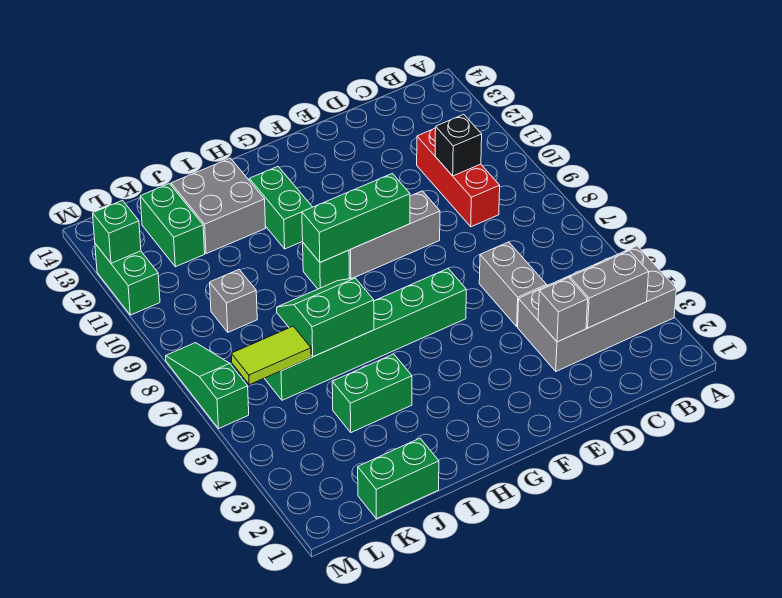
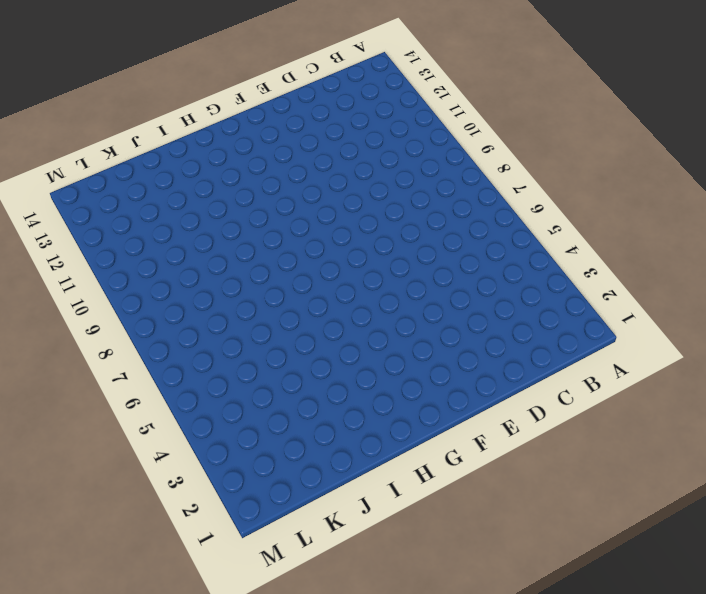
none -> grey brick A3:D4 level 1
none -> red brick C9:C11 level 1
none -> grey brick D5:D6 level 1

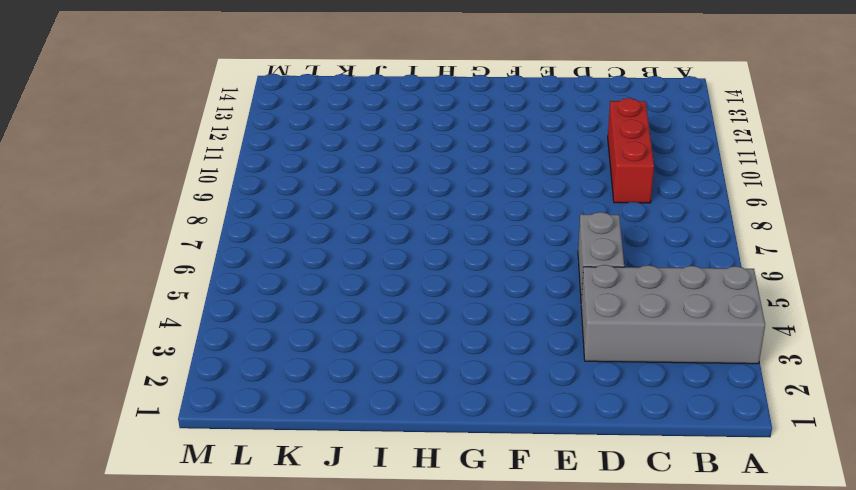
none -> grey brick E9:G9 level 1
none -> green brick F6:K6 level 1
none -> green brick H9 level 1

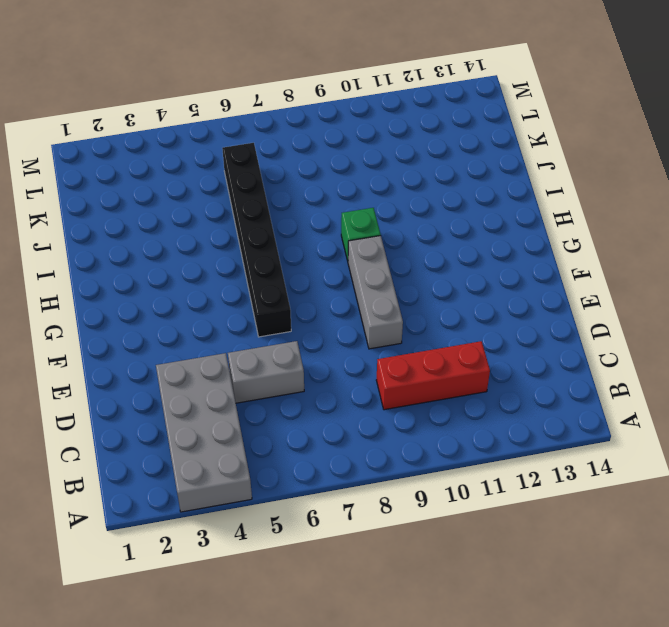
black brick F6:K6 level 1 -> green brick F6:K6 level 1
none -> green brick H11:H12 level 1
none -> green brick I4:J4 level 1
none -> grey brick I12:J13 level 1

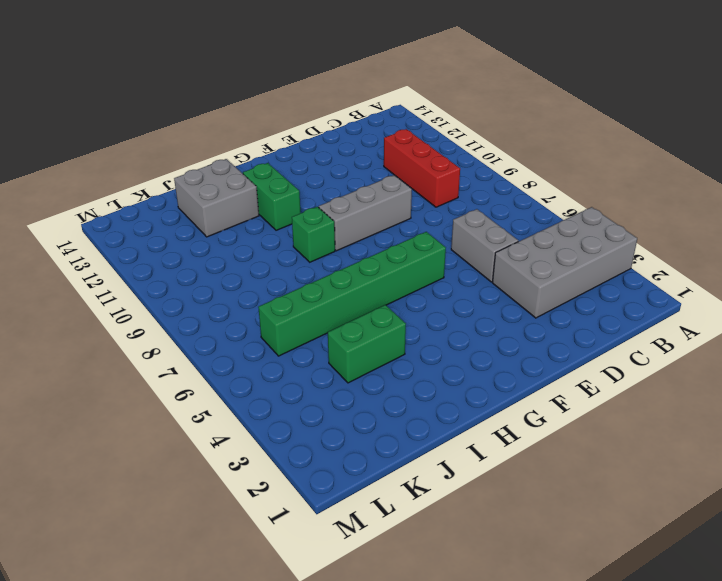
none -> green brick J1:K1 level 1
none -> grey brick K9 level 1
none -> green brick K12:K13 level 1

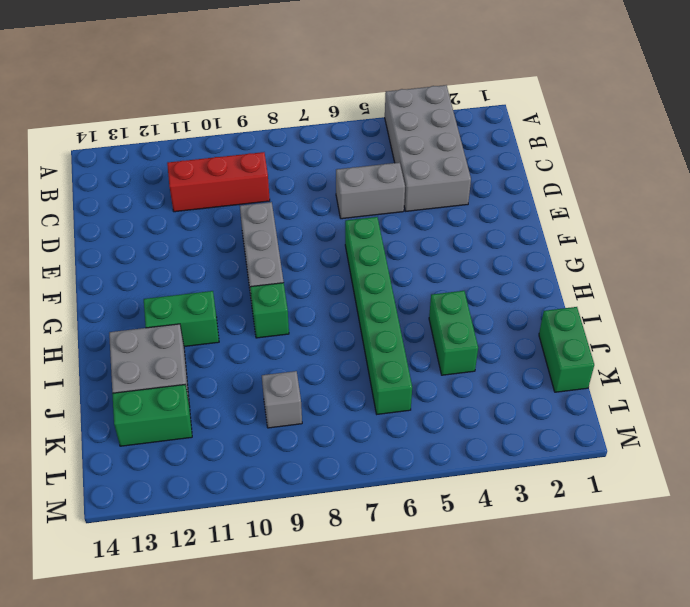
none -> green slope M6:M8 level 1 top 6
none -> green brick M11:M12 level 1
none -> grey brick B3:C3 level 2

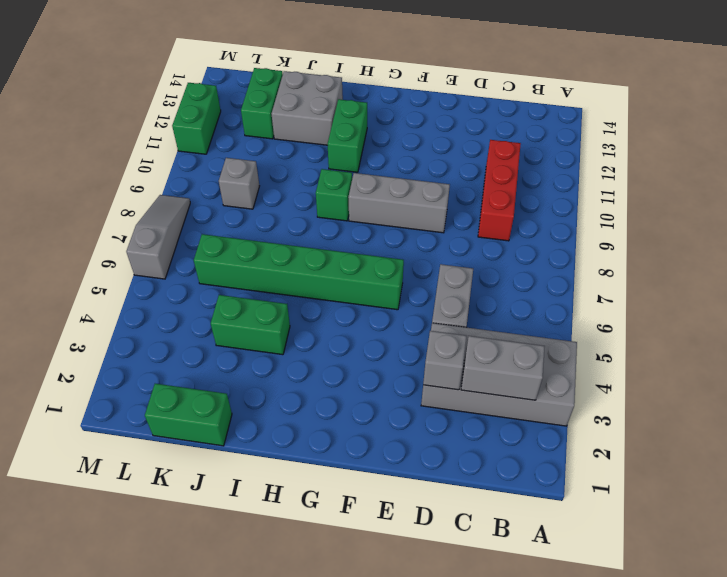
grey slope M6:M8 level 1 top 6 -> green slope M6:M8 level 1 top 6
none -> black brick C10 level 2
none -> green brick F9:H9 level 2
none -> green slope I6:J7 level 2 top 6

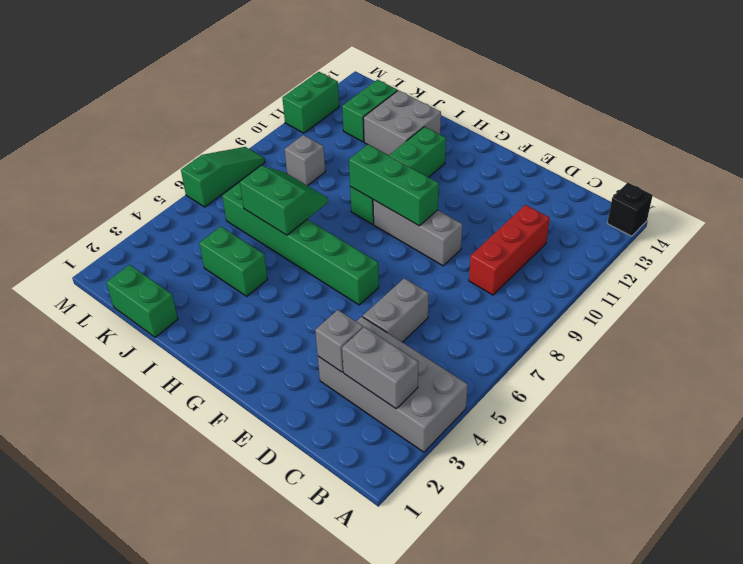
black brick A14 level 1 -> black brick C10 level 2
none -> lime tile K6:L6 level 2
none -> green brick M12 level 2

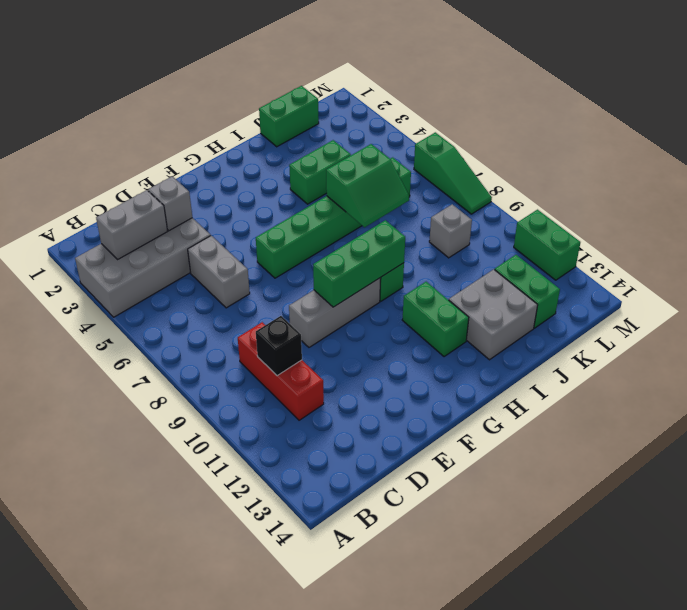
none -> lime tile K6:L6 level 2
none -> green brick M12 level 2

